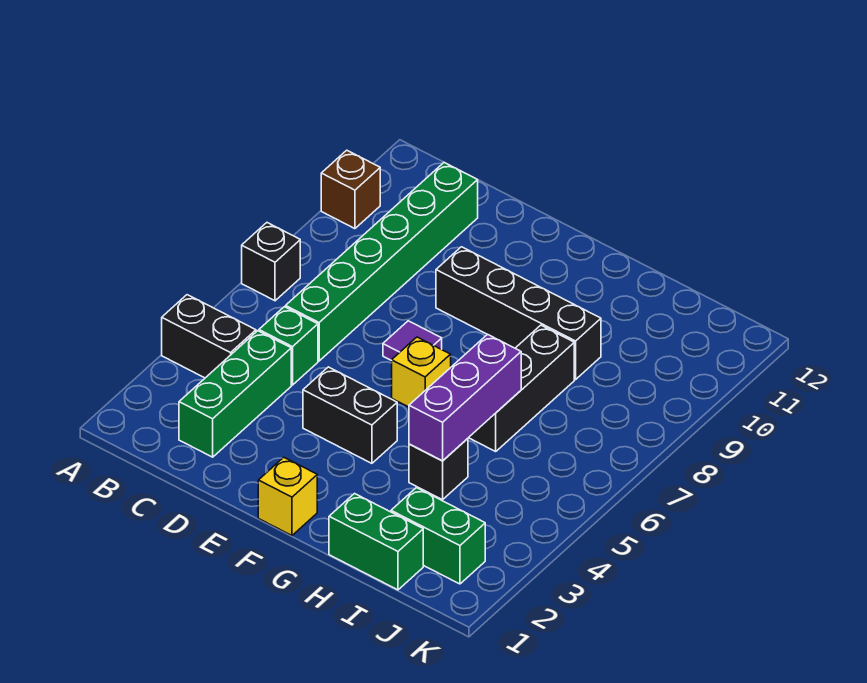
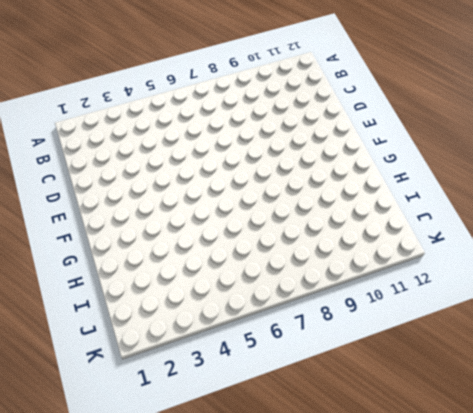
none -> black brick A4:B4 level 1
none -> black brick A7 level 1
none -> brown brick A10 level 1

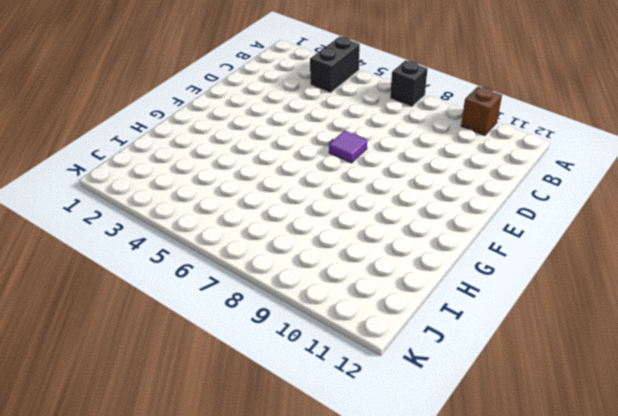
none -> green brick C2:C4 level 1
none -> green brick C5 level 1
none -> green brick C6:C11 level 1

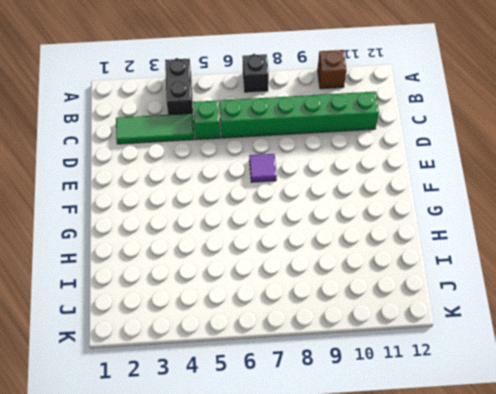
green tile C2:C4 level 1 -> green brick C2:C4 level 1
none -> black brick E4:F4 level 1
none -> black brick E9:H9 level 1
none -> yellow brick F1 level 1

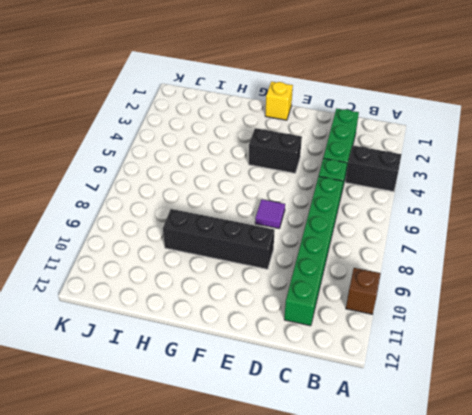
none -> black brick A7 level 1
none -> yellow brick F6 level 1
none -> green brick H1:I1 level 1

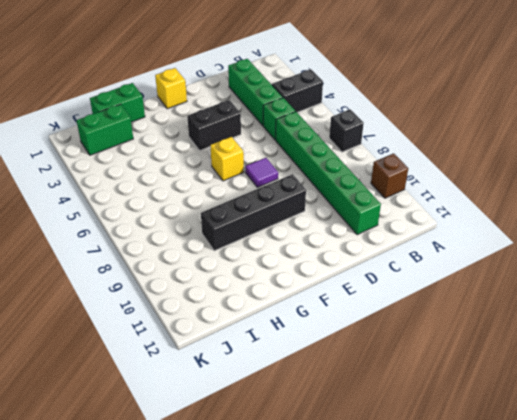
none -> black brick H4 level 1
none -> black brick H6:H8 level 1
none -> purple brick H4:H6 level 2

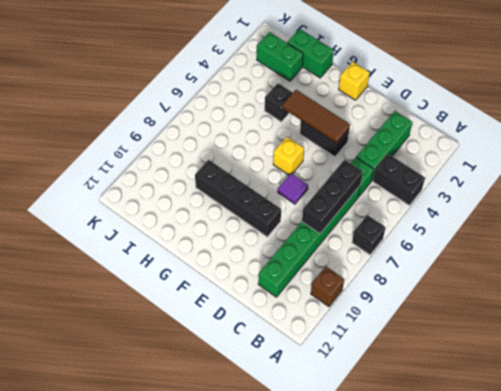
black brick C6:C8 level 2 -> black brick H6:H8 level 1
brown tile E4:G4 level 2 -> none
none -> purple brick H4:H6 level 2

